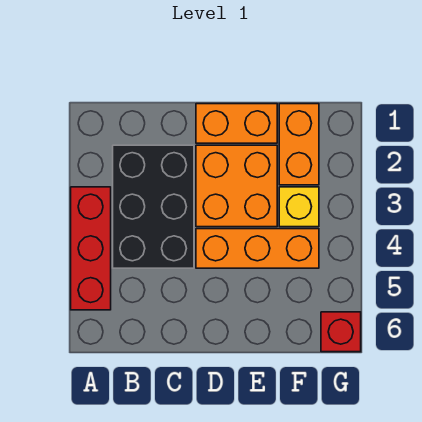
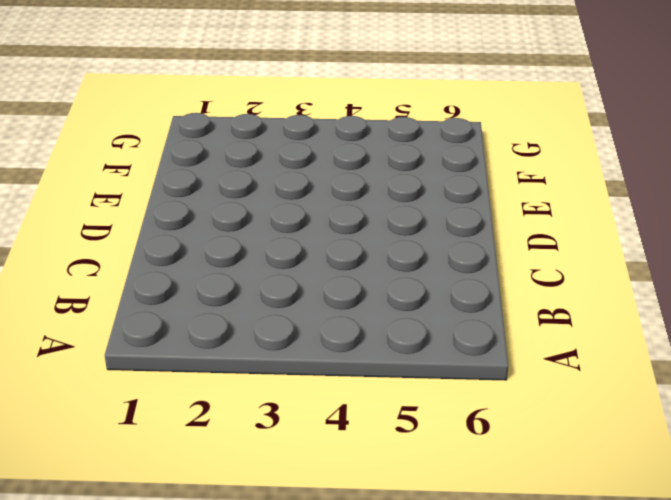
none -> red brick A3:A5 level 1
none -> black brick B2:C4 level 1

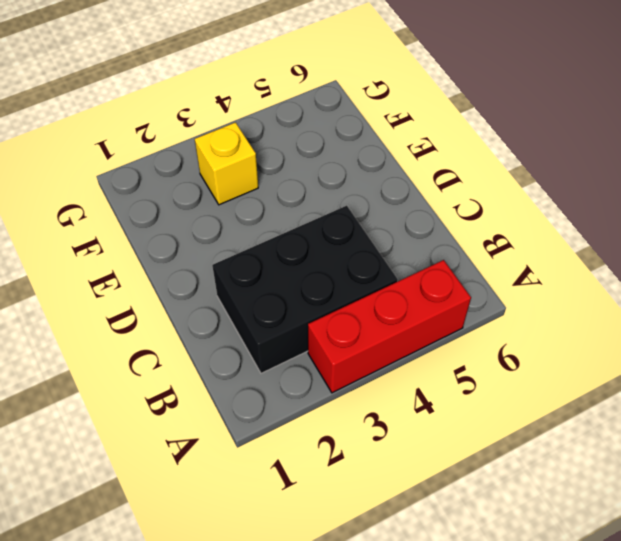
none -> orange brick D1:E1 level 1
none -> orange brick D2:E3 level 1

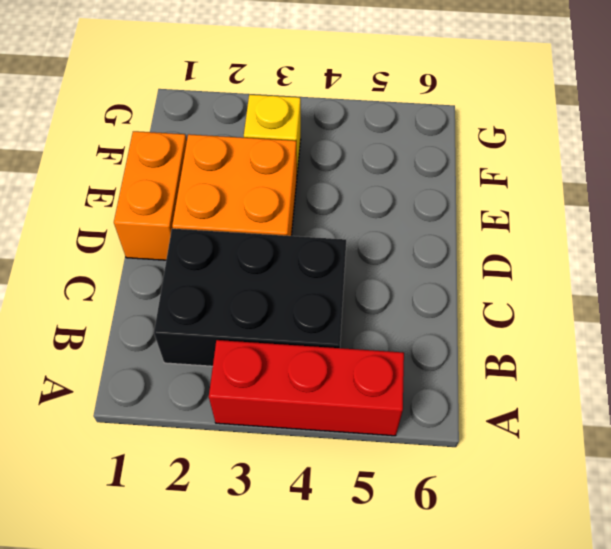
none -> orange brick D4:F4 level 1
none -> orange brick F1:F2 level 1

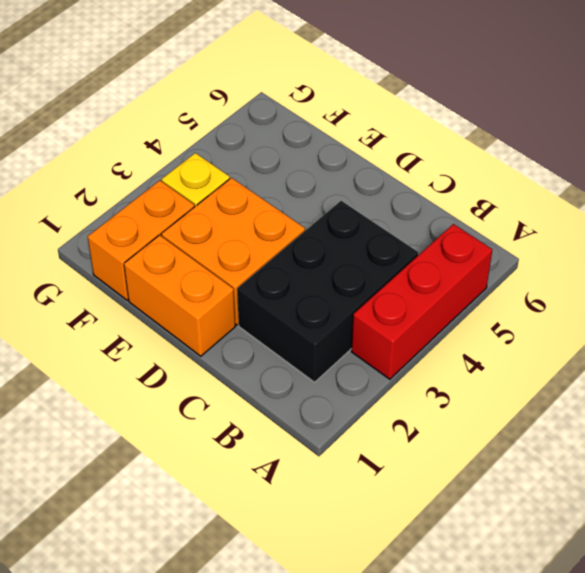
none -> orange brick D4:F4 level 1
none -> red brick G6 level 1

